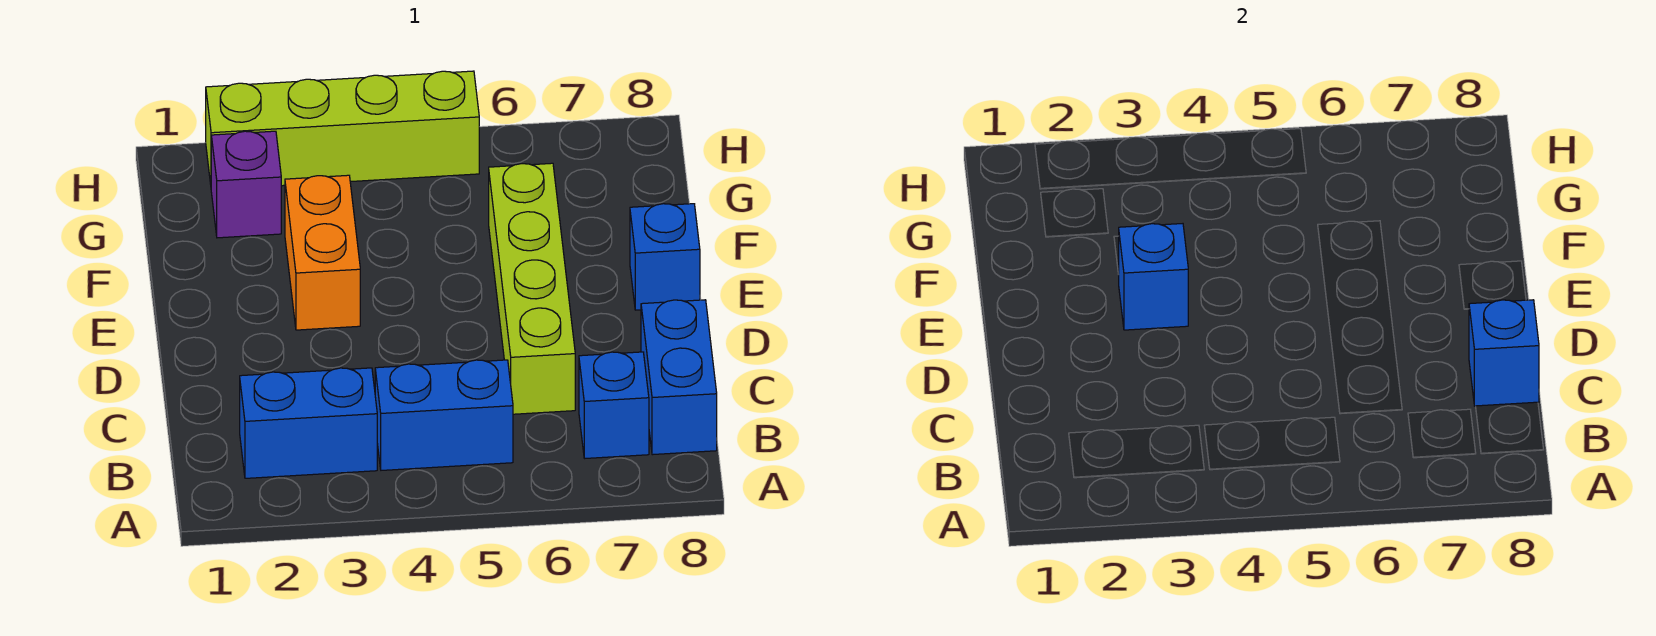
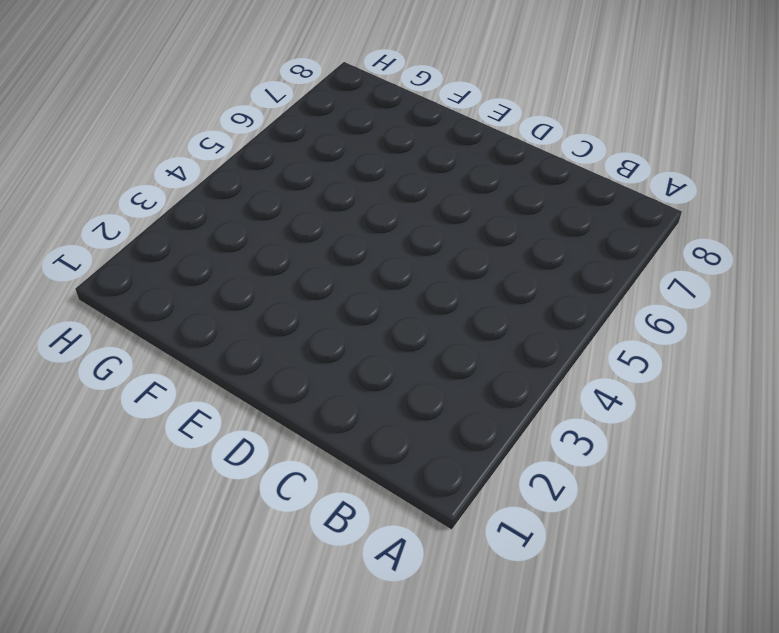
none -> blue brick B2:B3 level 1
none -> blue brick B4:B5 level 1

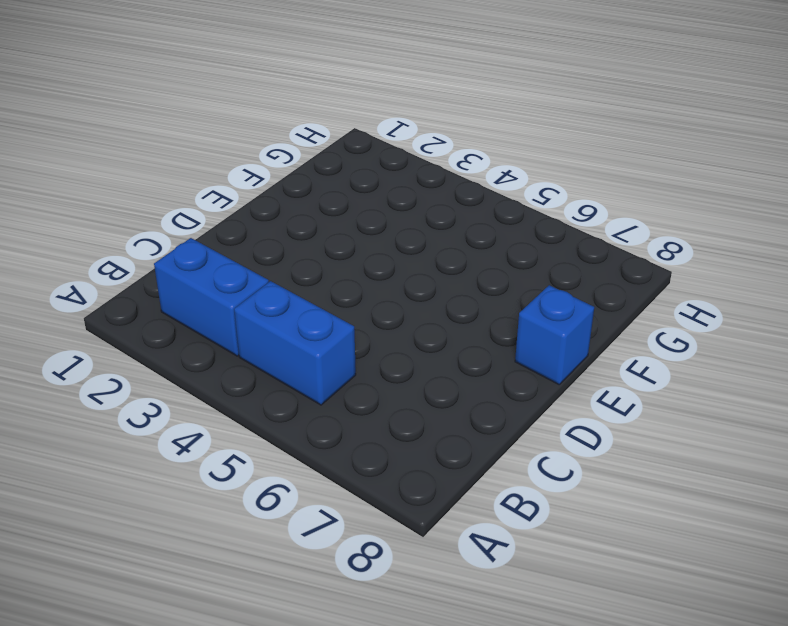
none -> blue brick B7 level 1
none -> blue brick B8:C8 level 1

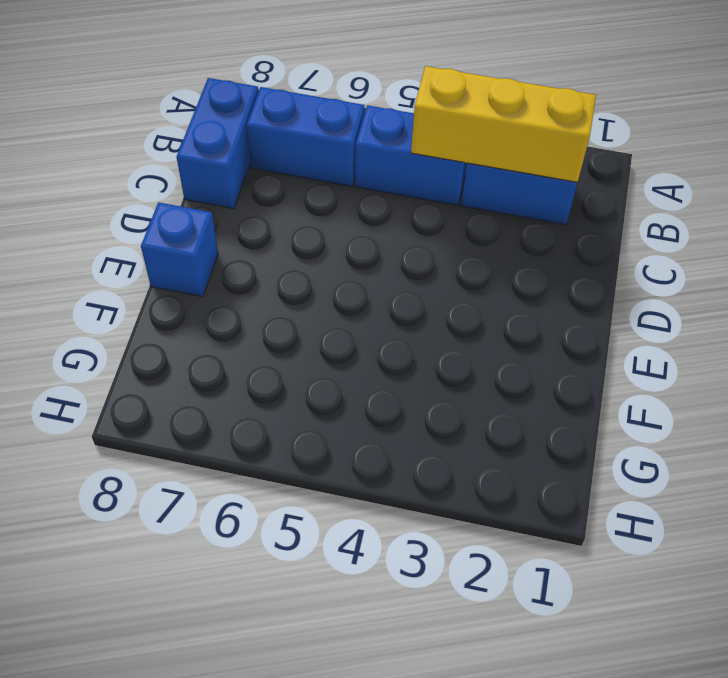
yellow brick B2:B4 level 2 -> none
blue brick B6:B7 level 1 -> blue brick B7 level 1
none -> lime brick C6:F6 level 1
none -> orange brick E3:F3 level 1

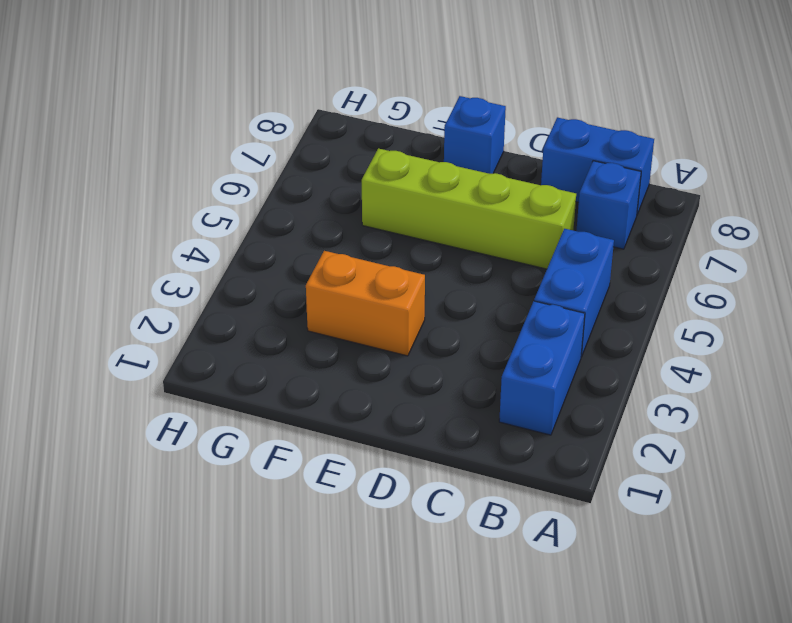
none -> purple brick G2 level 1
none -> lime brick H2:H5 level 1

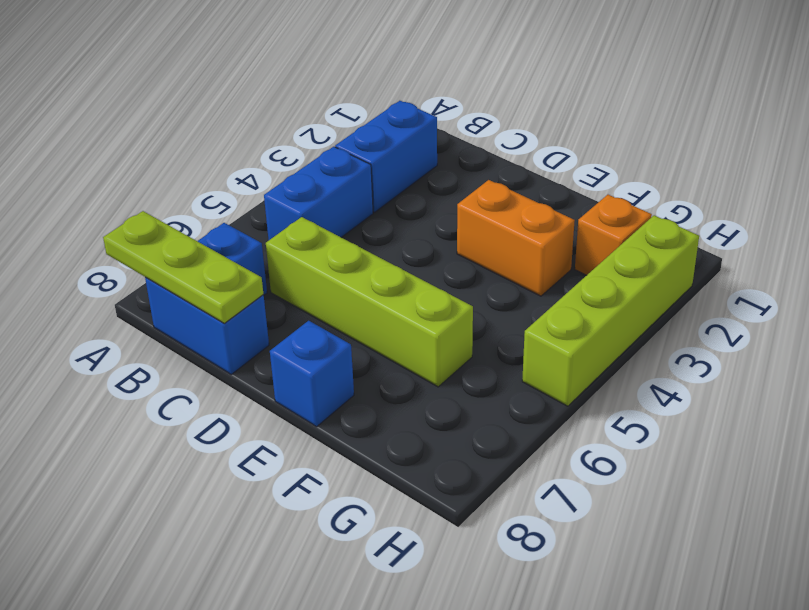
lime plate A8:C8 level 2 -> blue brick C8 level 2
orange brick G2 level 1 -> purple brick G2 level 1
none -> blue brick E3 level 2

